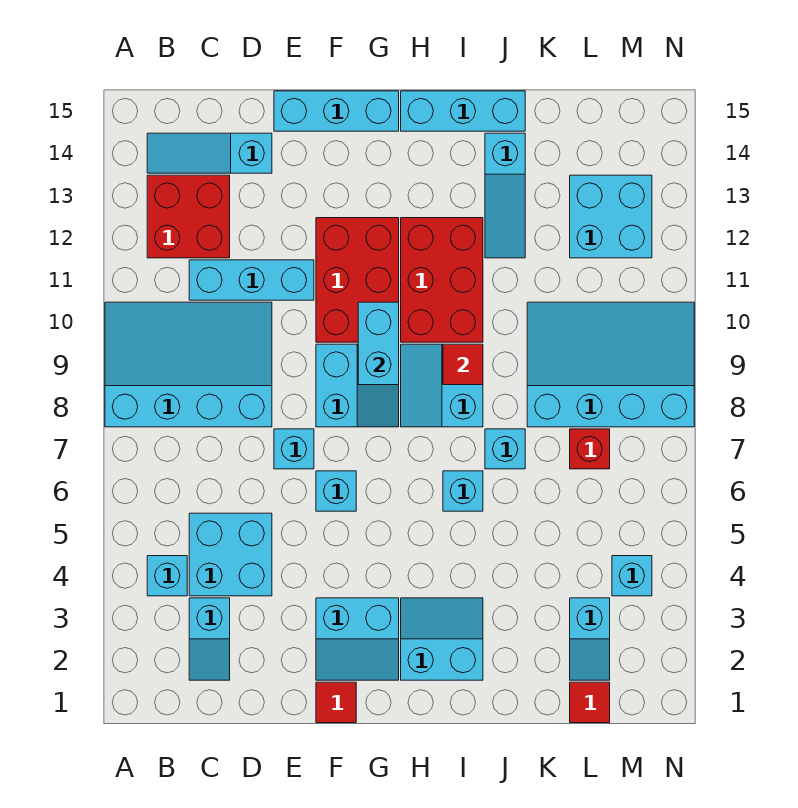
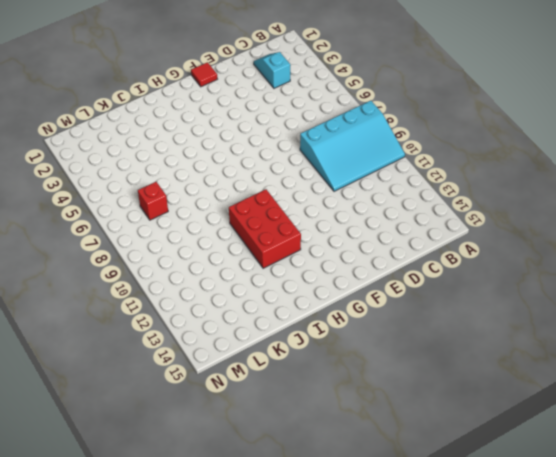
none -> cyan brick B4 level 1
none -> red brick B12:C13 level 1
none -> cyan slope B14:D14 level 1 top D

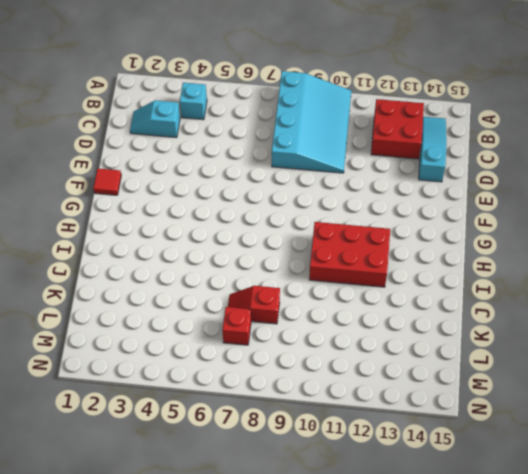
red slope K7:K8 level 1 top 8 -> cyan slope K8:N10 level 1 top 8
none -> cyan brick C4:D5 level 1
none -> cyan brick C11:E11 level 1
none -> cyan brick E7 level 1

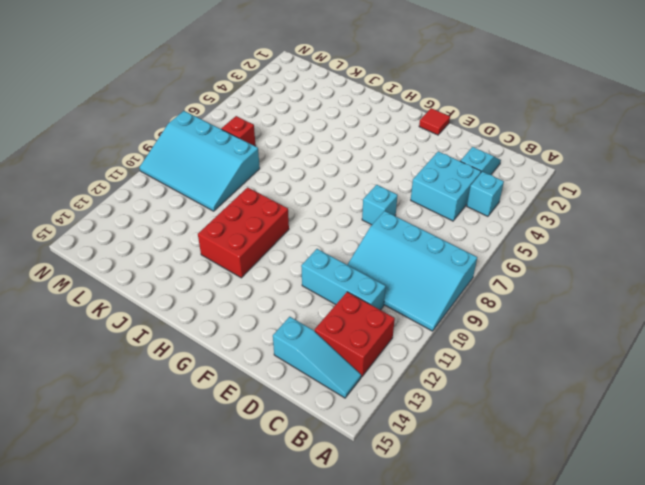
none -> cyan brick E15:G15 level 1
none -> cyan slope F2:G3 level 1 top 3
none -> cyan brick F6 level 1

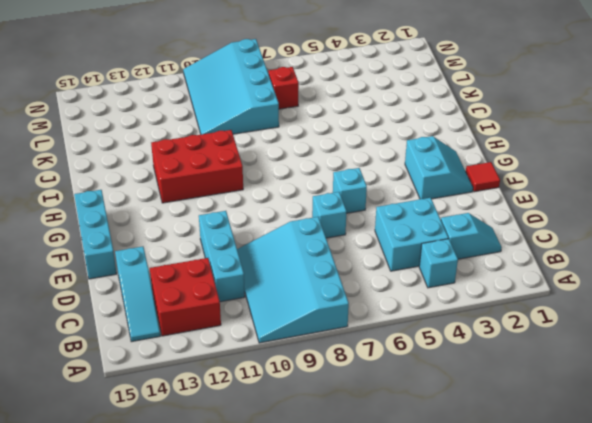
none -> cyan slope F8:G9 level 1 top F
none -> red brick F10:G12 level 1
none -> cyan slope H2:I3 level 1 top 2

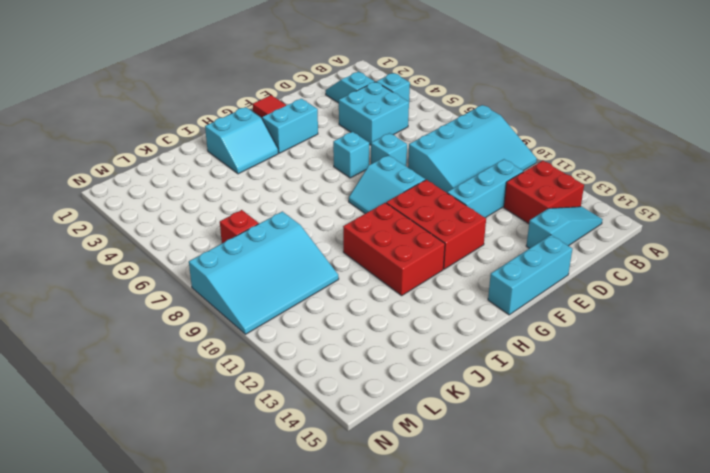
none -> cyan slope H8:I9 level 1 top I
none -> cyan brick H15:J15 level 1
none -> cyan brick I6 level 1

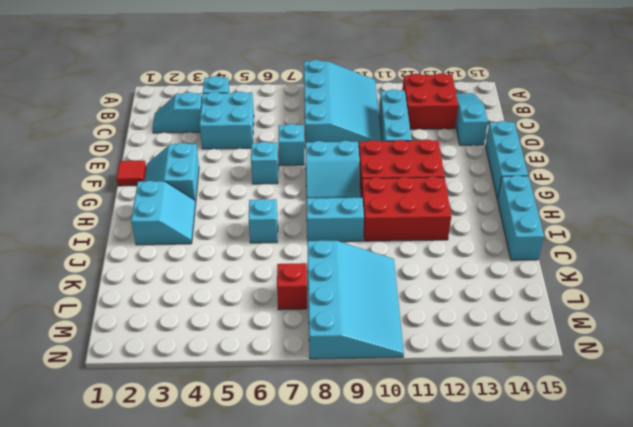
none -> cyan brick J7 level 1
none -> cyan slope J12:J14 level 1 top 14
none -> red tile L1 level 1

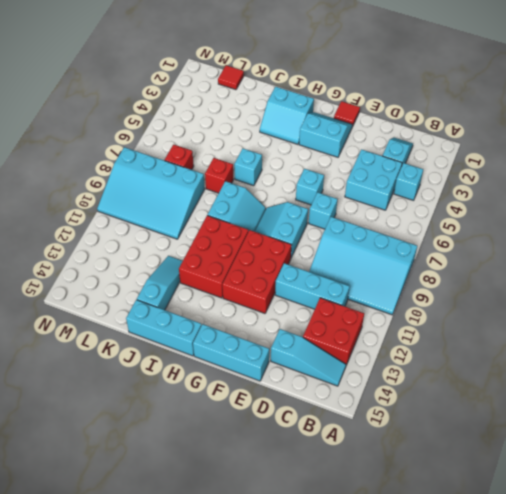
red brick J7 level 1 -> cyan brick J7 level 1
none -> cyan slope L2:L3 level 1 top 3
none -> cyan brick L12:M13 level 1
none -> cyan brick M4 level 1

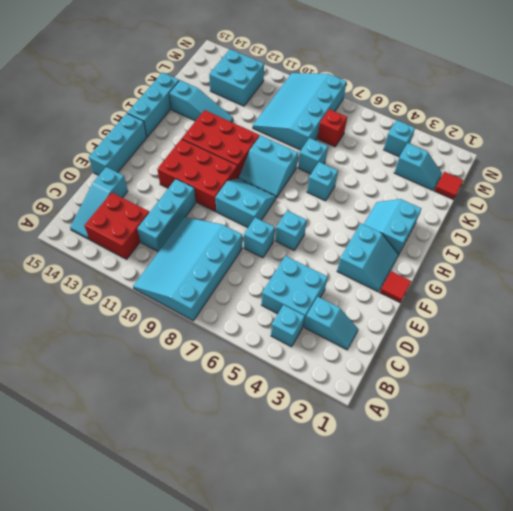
none -> cyan brick G9:G10 level 2
none -> red tile I9 level 2

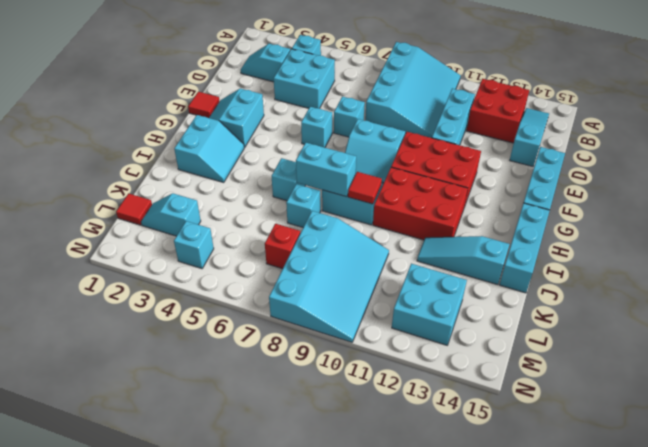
cyan brick I7:I8 level 2 -> cyan brick G9:G10 level 2

